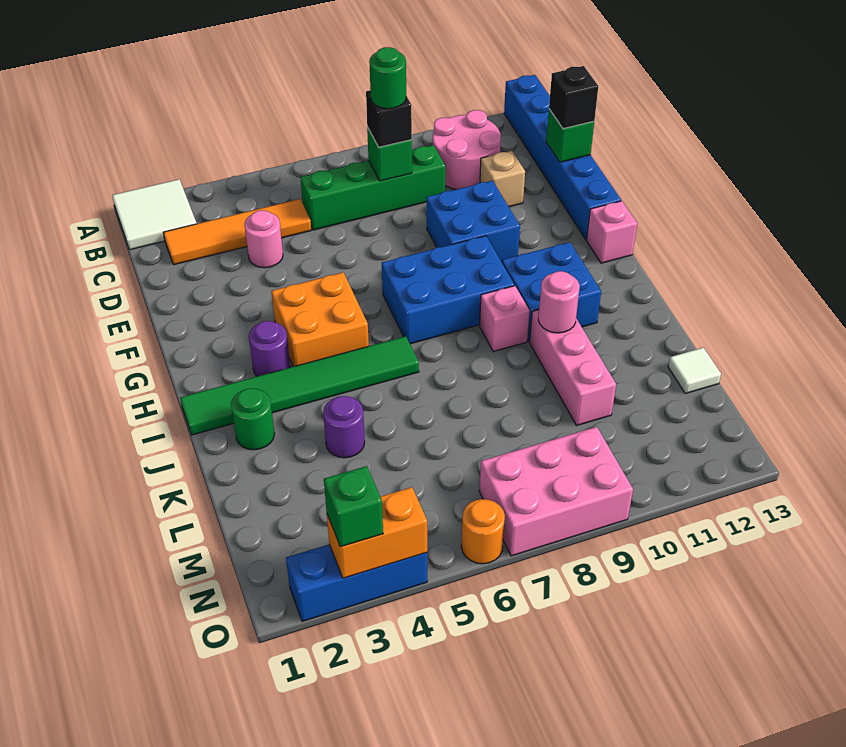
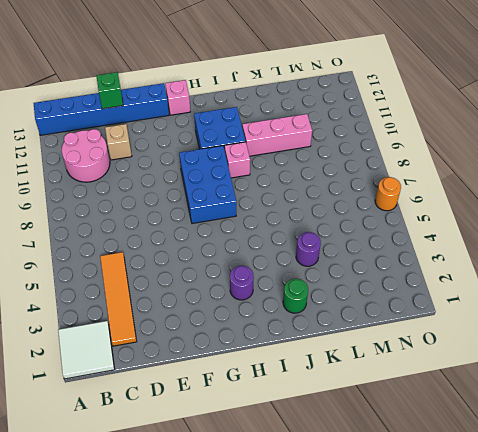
none -> green brick C6:C9 level 1
none -> pink round brick D4 level 1
none -> blue brick E9:F10 level 1
none -> orange brick G4:H5 level 1

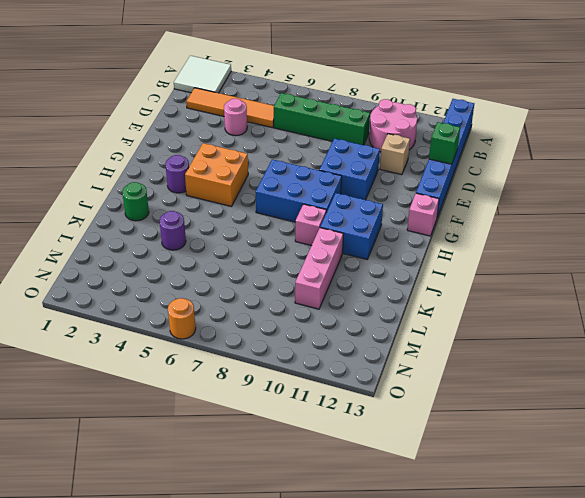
none -> green tile I1:I6 level 1
none -> white tile L13 level 1
none -> pink brick N7:O9 level 1
none -> blue brick O2:O4 level 1

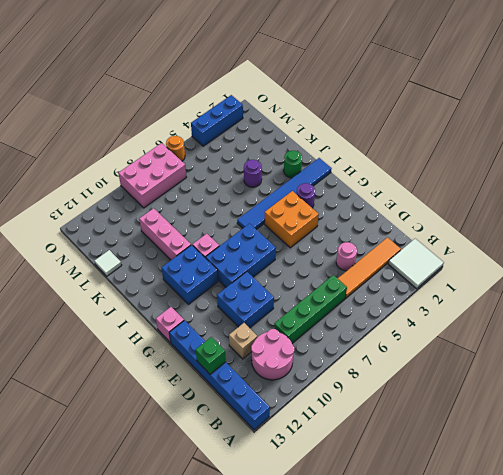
blue tile I1:I6 level 1 -> green tile I1:I6 level 1
none -> green brick C8 level 2
none -> pink round brick J10 level 2
none -> orange brick O3:O4 level 2
none -> black brick C8 level 3

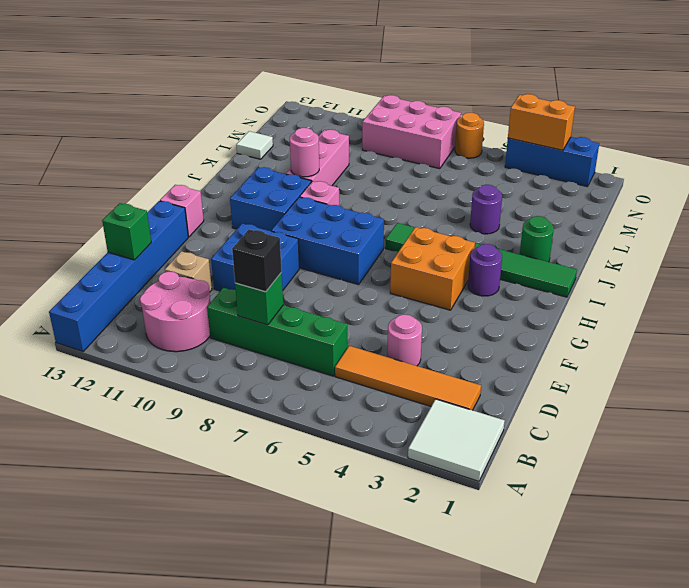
none -> black brick D13 level 3
none -> green brick O3 level 3
none -> green round brick C8 level 4

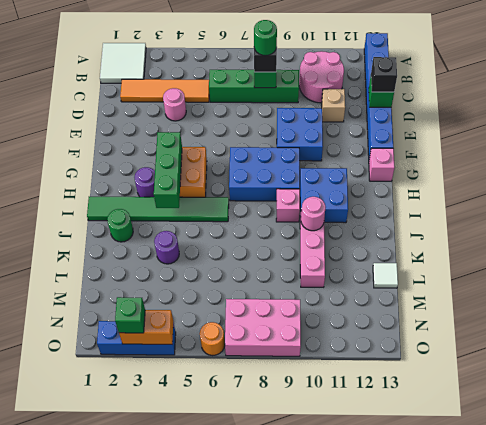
green brick G4:I4 level 2 -> none

